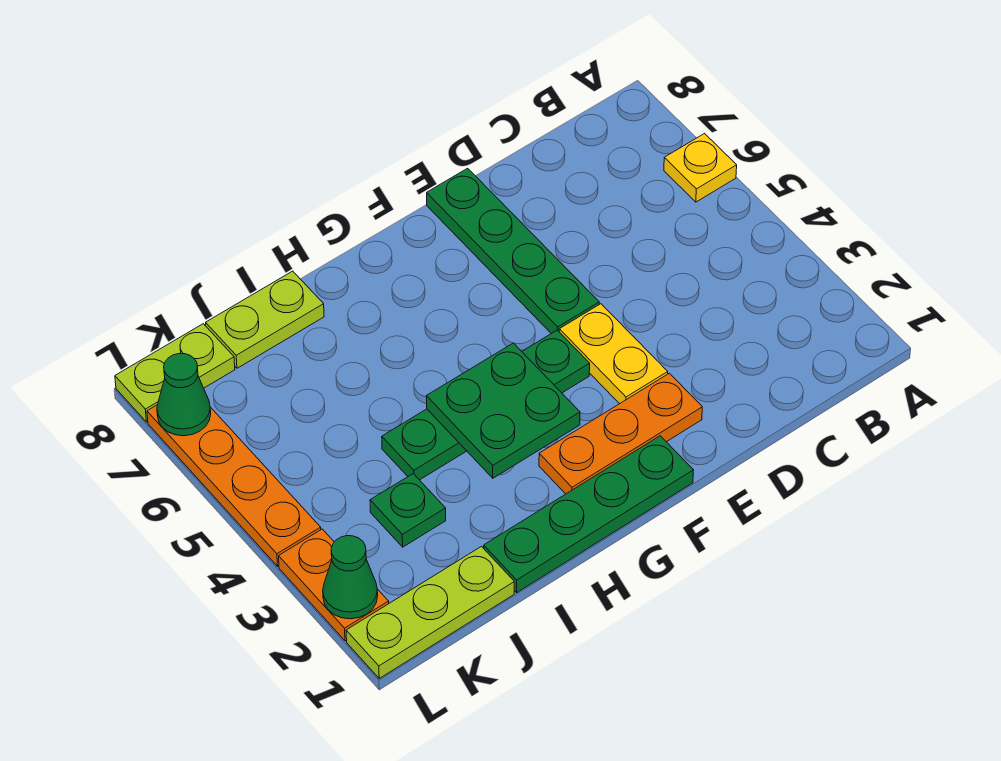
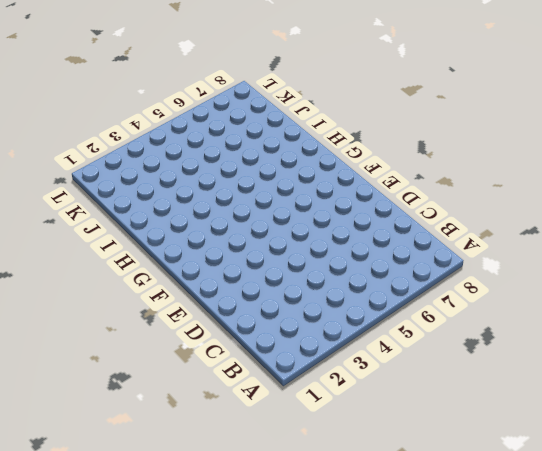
none -> yellow plate A6 level 1
none -> orange plate E2:G2 level 1
none -> yellow plate E3:E4 level 1

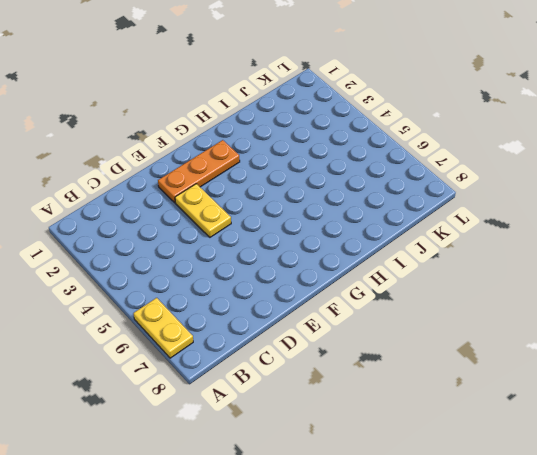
yellow plate A6:A7 level 1 -> yellow plate A6 level 1
none -> green plate E5:E8 level 1
none -> green plate F1:I1 level 1
none -> green plate F4:I4 level 1

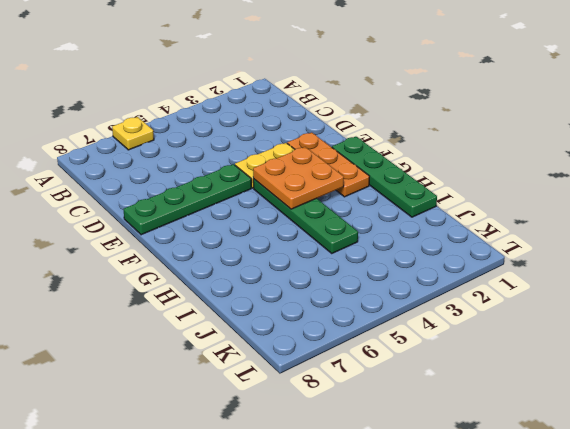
orange plate F3:G4 level 2 -> green plate G3:H4 level 2
none -> lime plate I8:J8 level 1
none -> lime plate J1:L1 level 1
none -> green plate J3 level 1

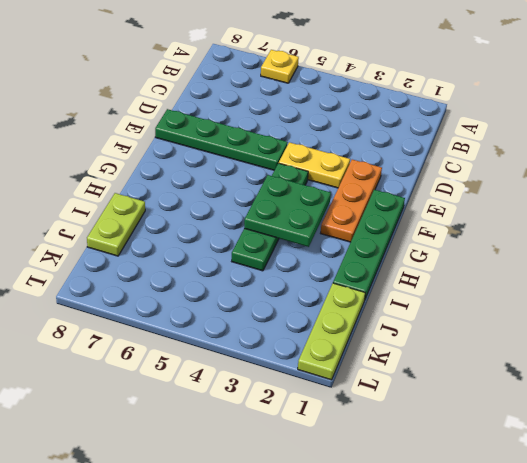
none -> green plate J3 level 1
none -> lime plate K8:L8 level 1
none -> orange plate L2:L3 level 1

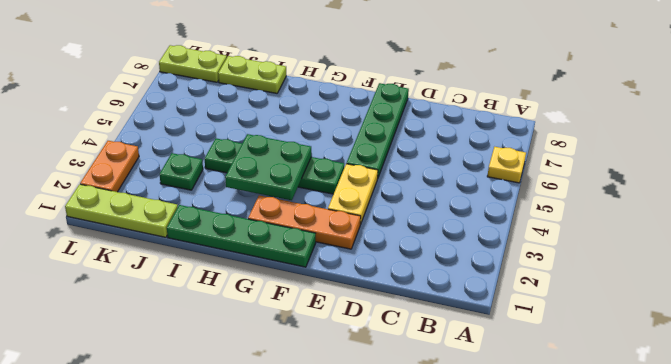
none -> orange plate L4:L7 level 1
none -> green cone L2 level 2
none -> green cone L7 level 2

